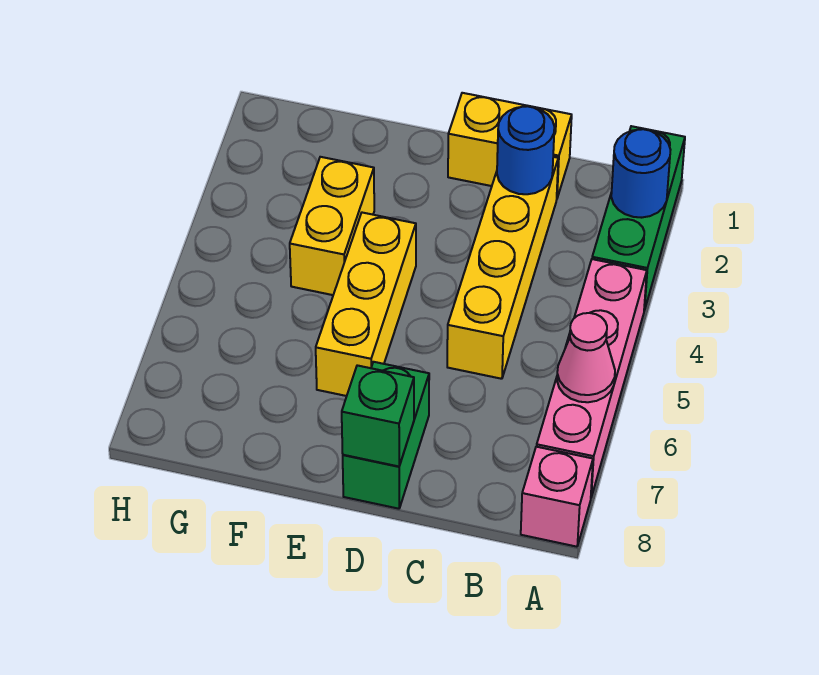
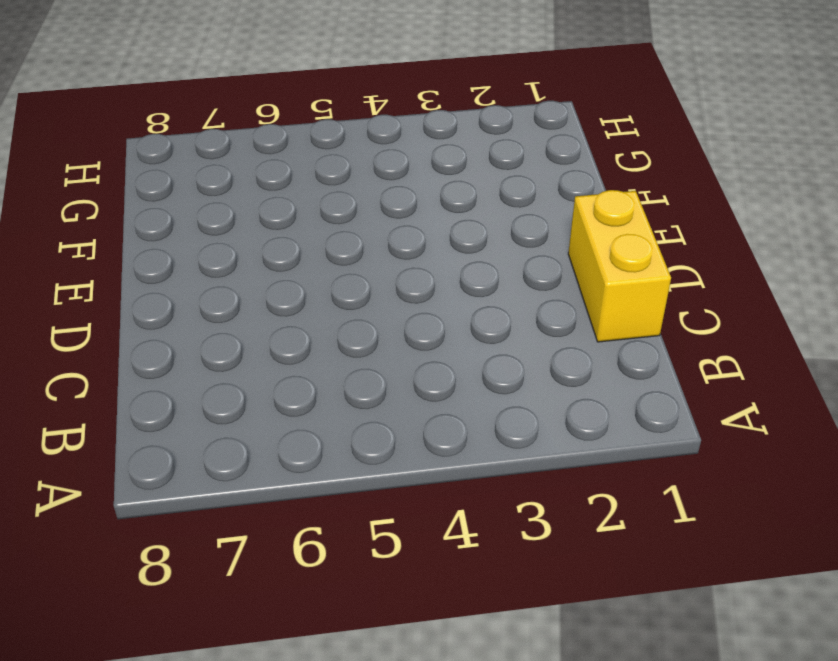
none -> green brick A1:A3 level 1
none -> pink brick A4:A7 level 1
none -> pink brick A8 level 1

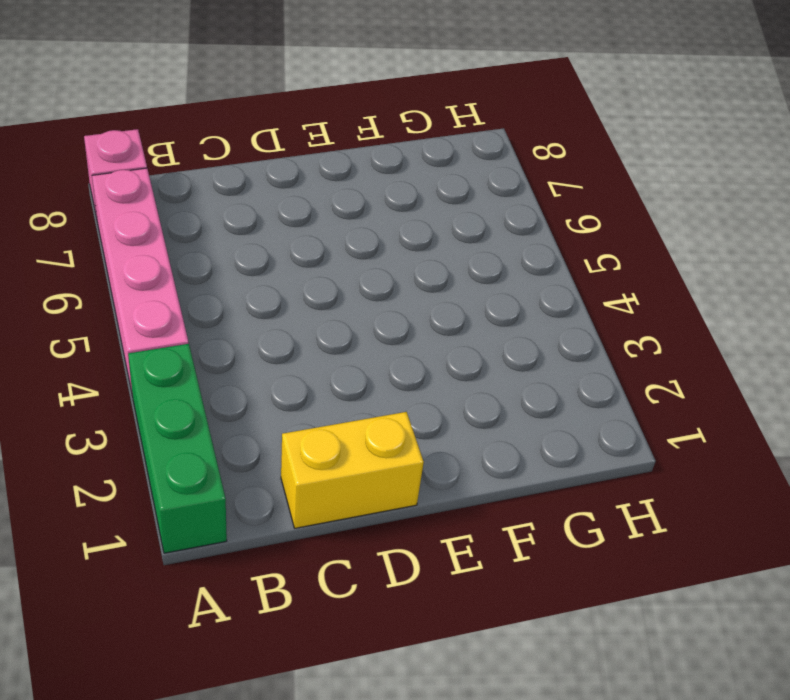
none -> yellow brick C2:C5 level 1
none -> green brick D7:D8 level 1
none -> yellow brick E4:E6 level 1

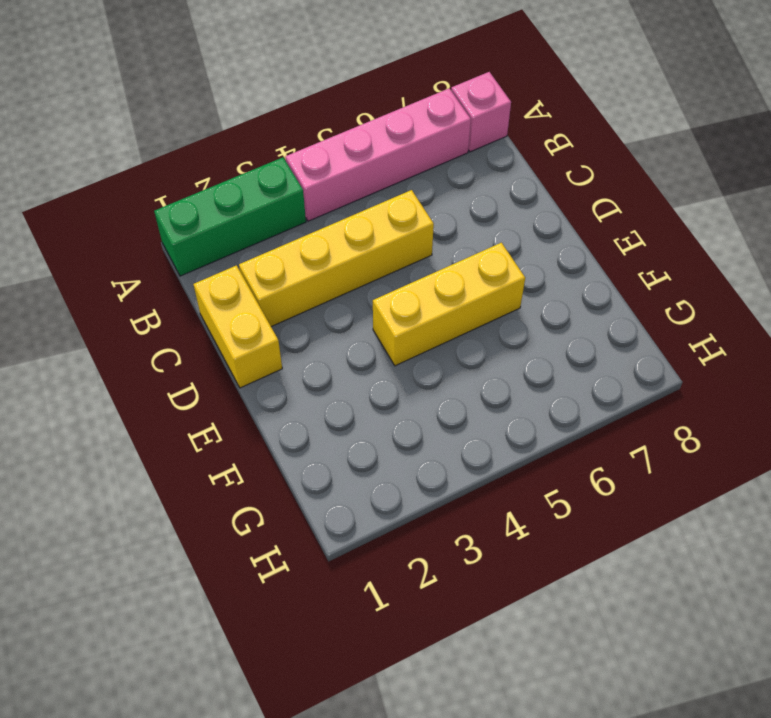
none -> green brick D7:D8 level 1
none -> yellow brick F3:F4 level 1
none -> blue round brick A2 level 2

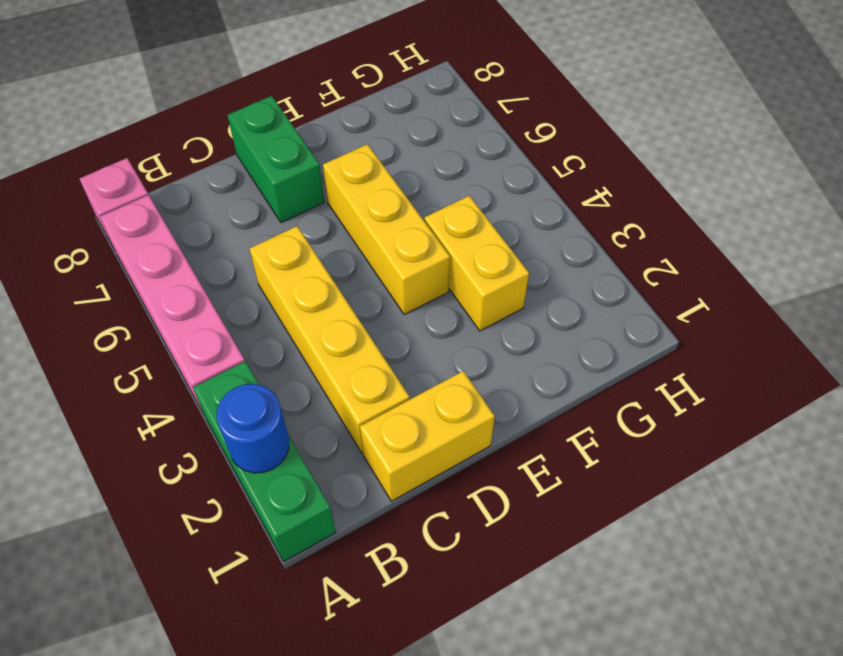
none -> pink cone A6 level 2
none -> blue round brick C2 level 2
none -> green brick D8 level 2

